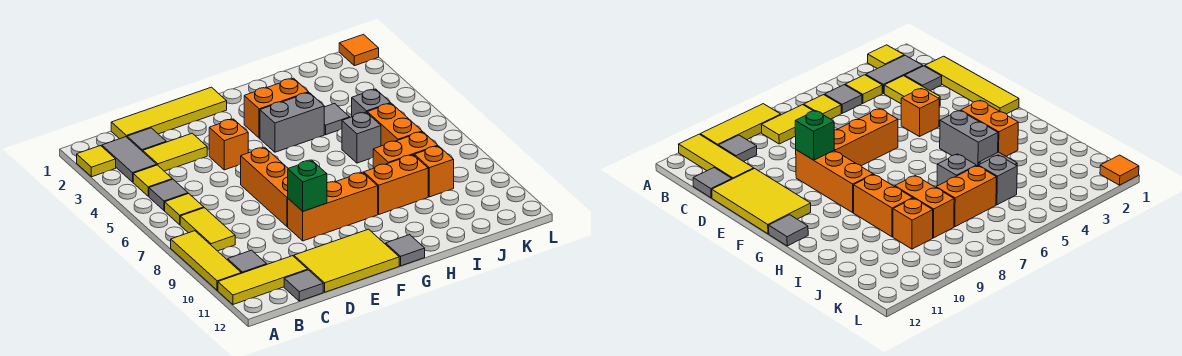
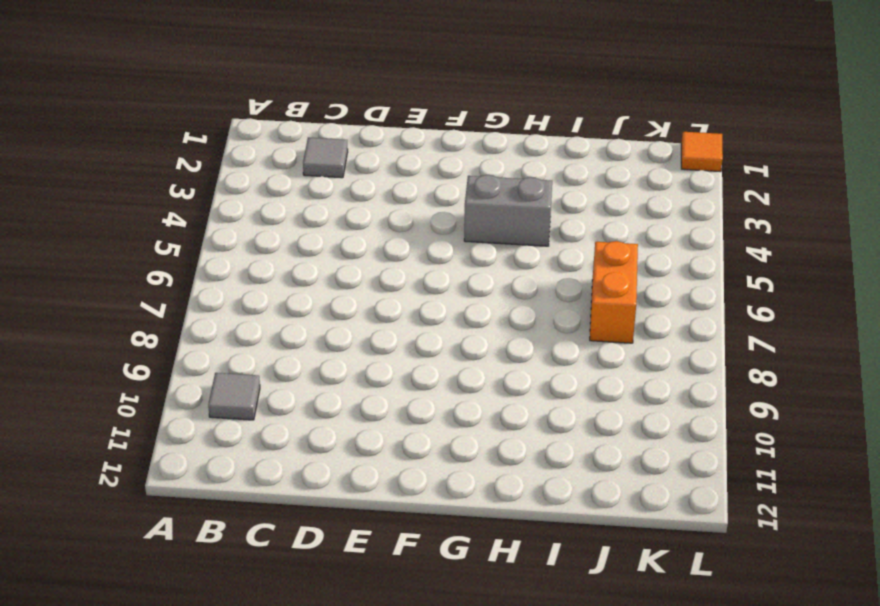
none -> yellow tile A2 level 1
none -> yellow tile A8:A10 level 1
none -> yellow tile A11:C11 level 1

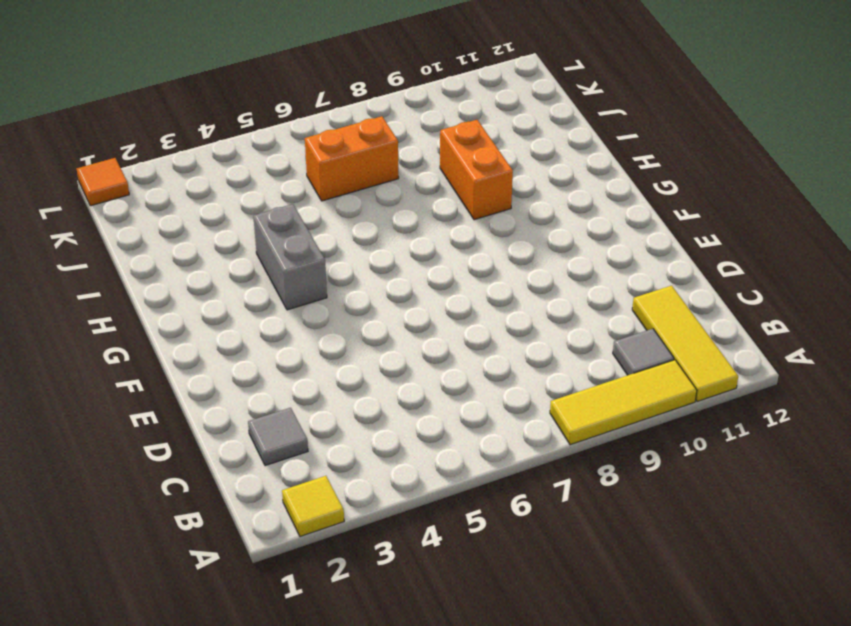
none -> grey tile B2:B3 level 1
none -> yellow tile B4 level 1
none -> grey tile B5 level 1

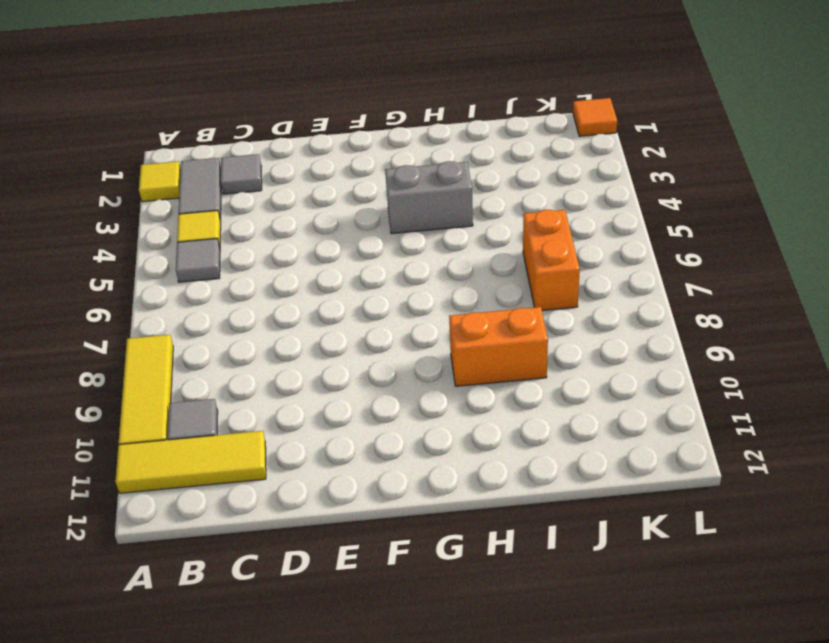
none -> yellow tile B6 level 1
none -> yellow tile B7:B8 level 1
none -> yellow tile C1:F1 level 1

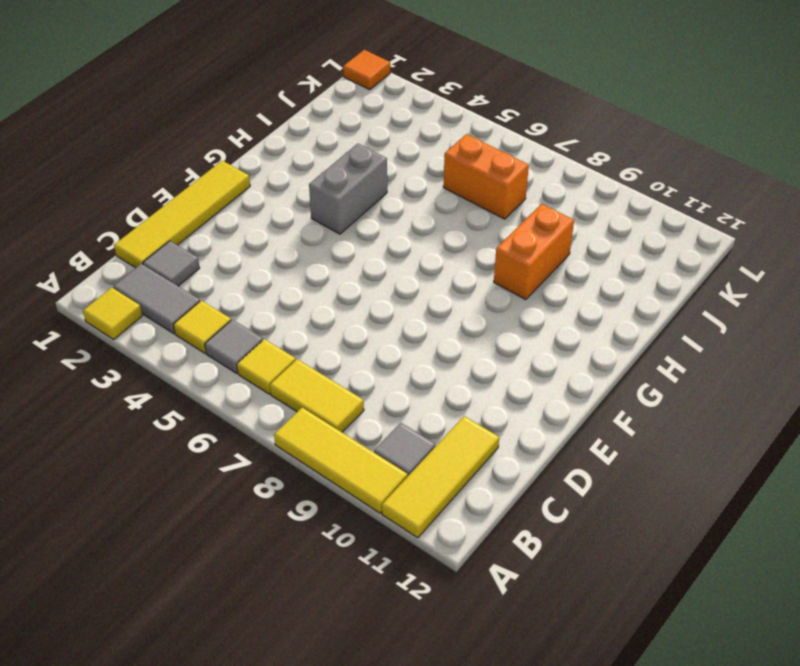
none -> yellow tile C3:D3 level 1
none -> grey tile C12 level 1
none -> yellow tile D11:F12 level 1

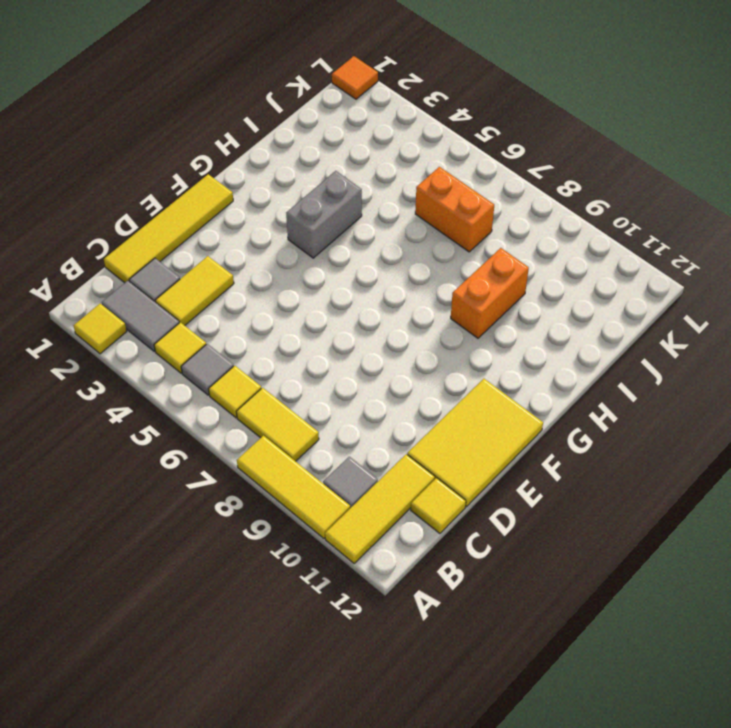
yellow tile C12 level 1 -> grey tile C12 level 1
none -> orange brick E4 level 1
none -> orange brick E6:E8 level 1
none -> orange brick E9:G9 level 1

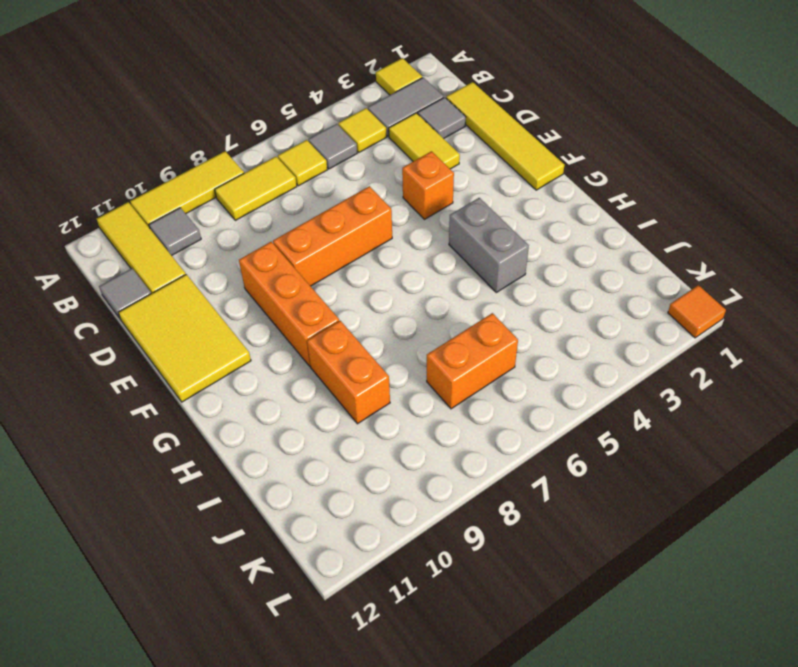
none -> orange brick G3:H3 level 1
none -> grey tile G12 level 1
none -> grey tile I4 level 1

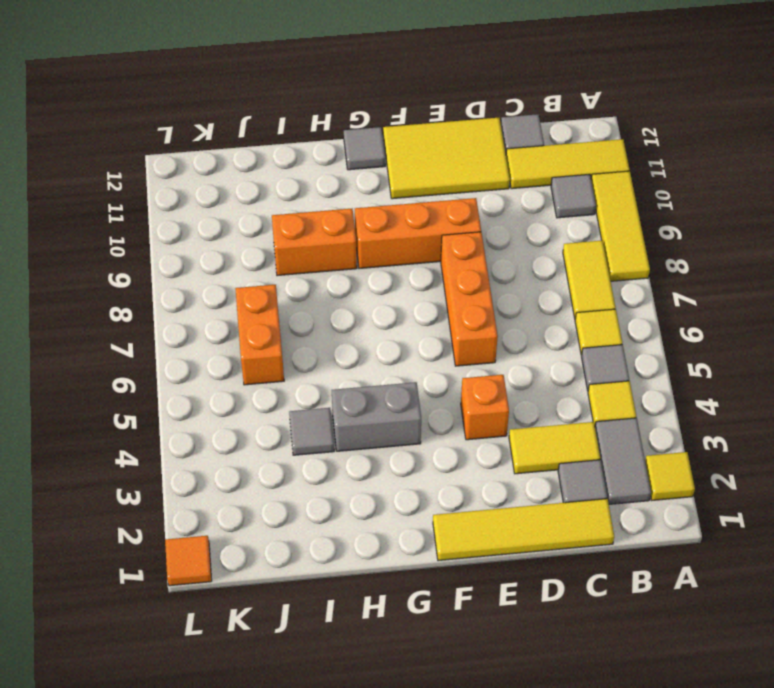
none -> orange brick G3:H3 level 1
none -> grey brick I6 level 1
none -> orange brick I8:J8 level 1

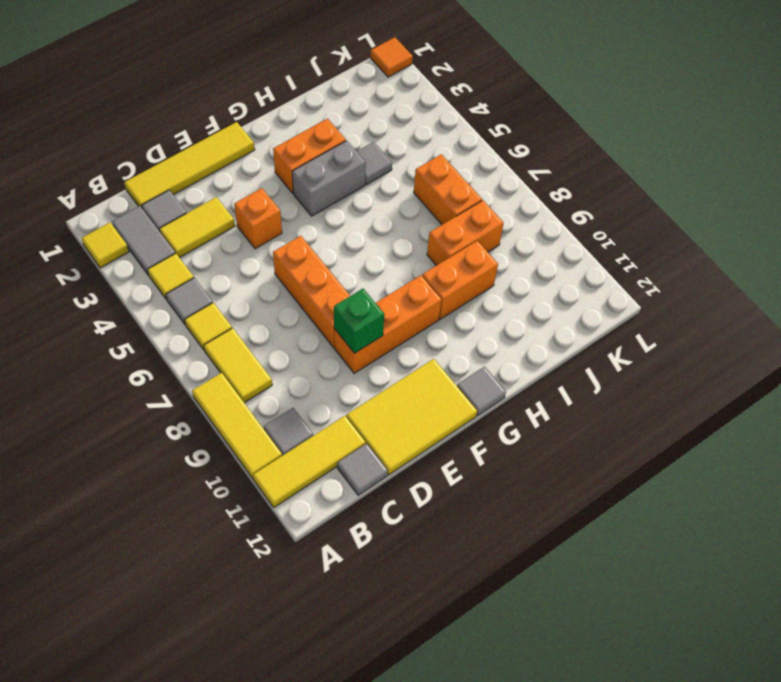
none -> grey brick I6 level 1
none -> grey brick J5 level 1
none -> orange brick J9 level 1

